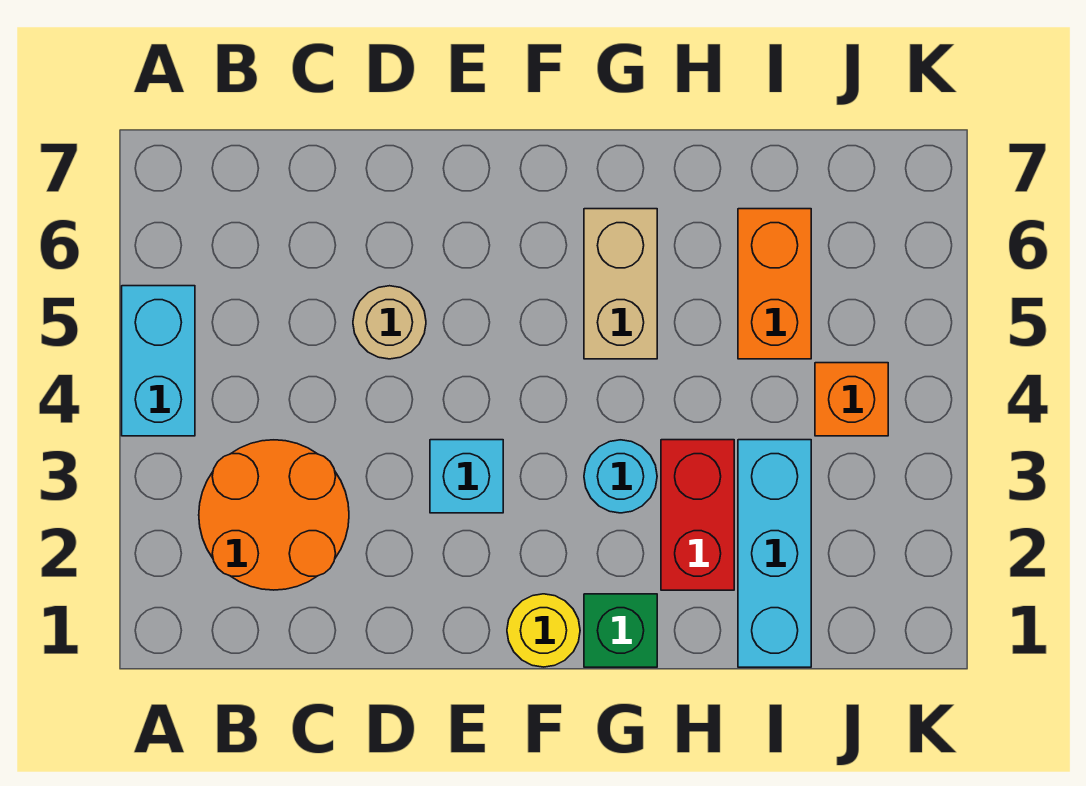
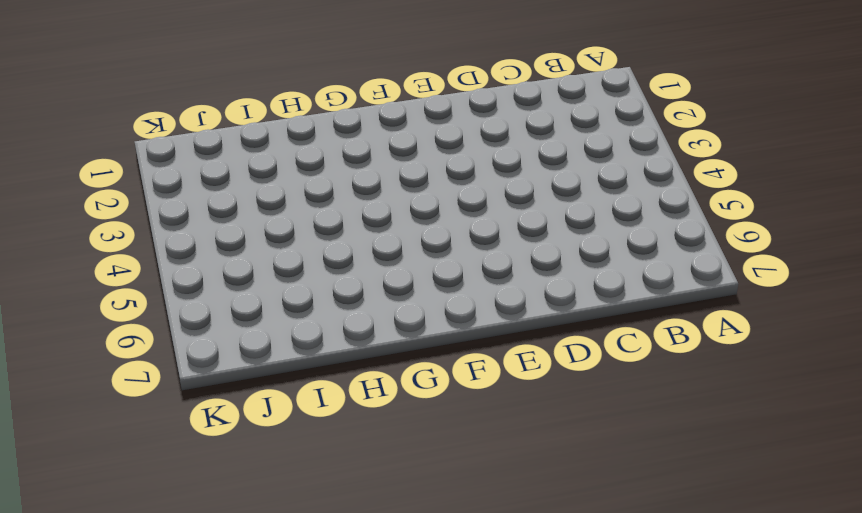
none -> cyan brick A4:A5 level 1
none -> orange round brick B2:C3 level 1
none -> tan round brick D5 level 1

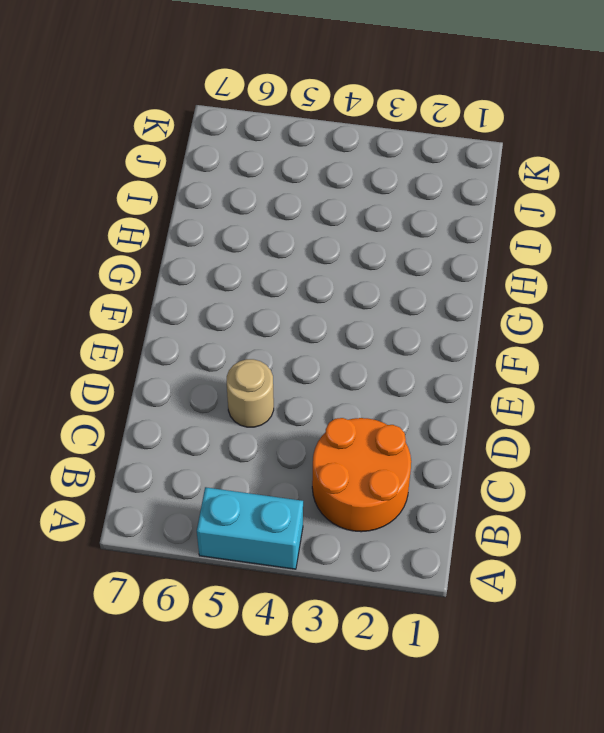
none -> cyan brick E3 level 1
none -> yellow round brick F1 level 1
none -> green brick G1 level 1

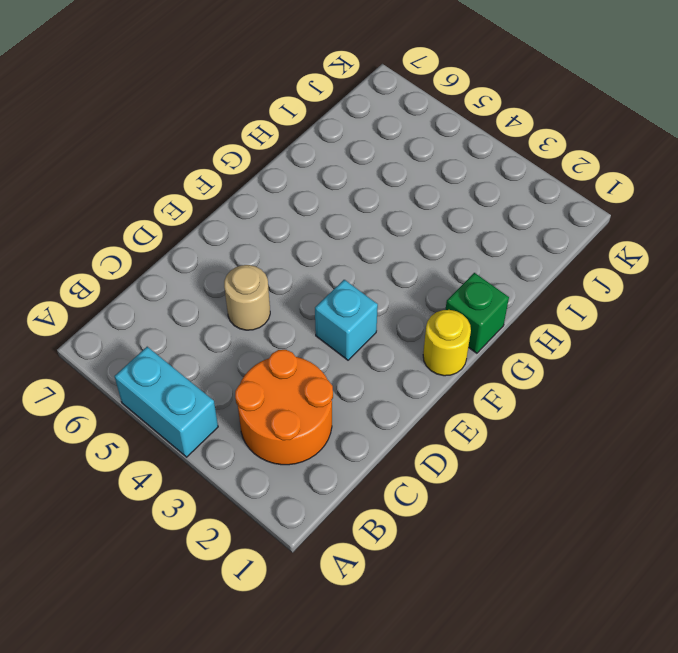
none -> cyan round brick G3 level 1
none -> tan brick G5:G6 level 1
none -> red brick H2:H3 level 1

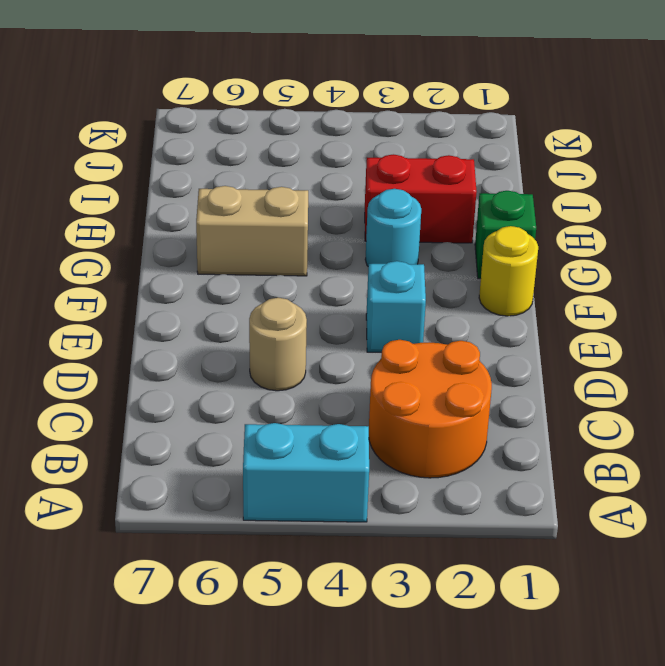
none -> cyan brick I1:I3 level 1
none -> orange brick I5:I6 level 1
none -> orange brick J4 level 1

